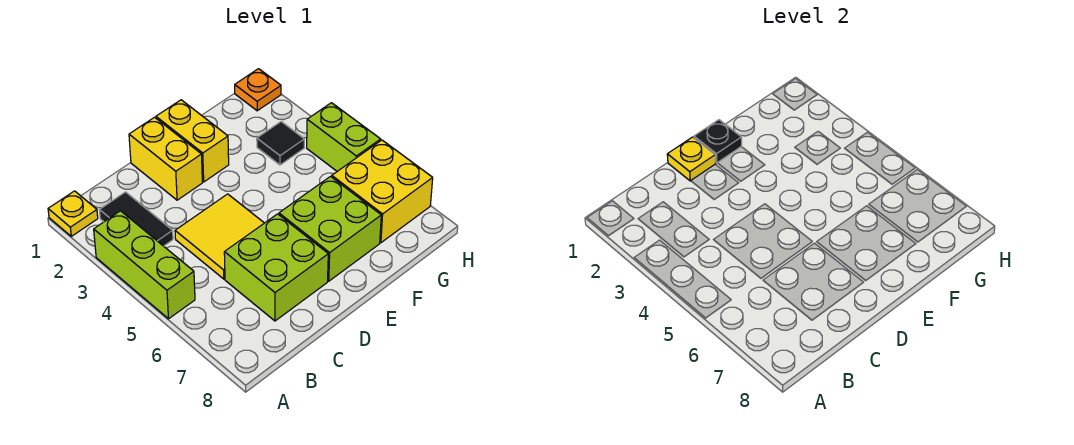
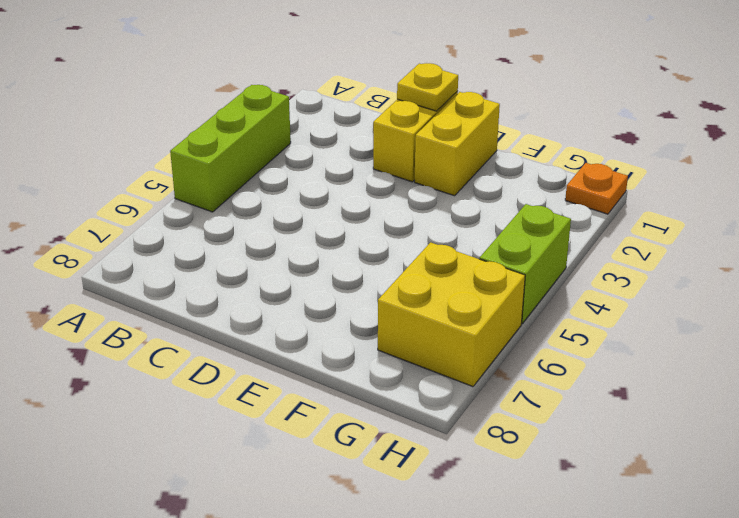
none -> yellow plate A1 level 1
none -> black tile B2:B3 level 1
none -> yellow tile C4:D5 level 1

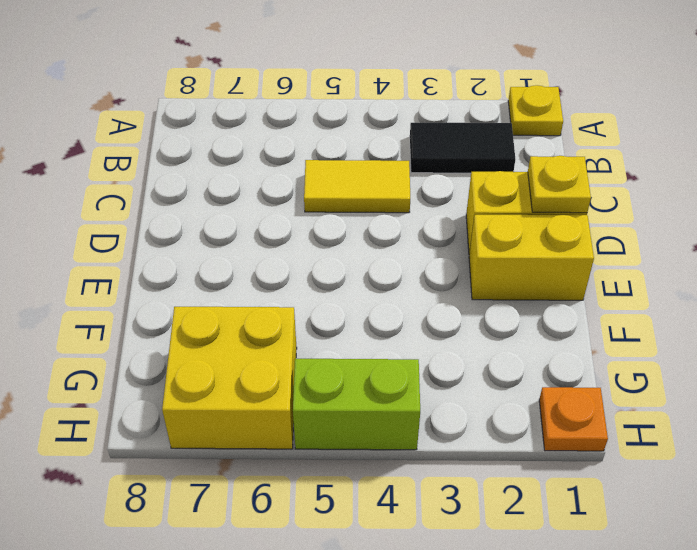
yellow tile C4:C5 level 1 -> yellow tile C4:D5 level 1
none -> lime brick A3:A5 level 1
none -> lime brick C6:D7 level 1
none -> lime brick E6:F7 level 1

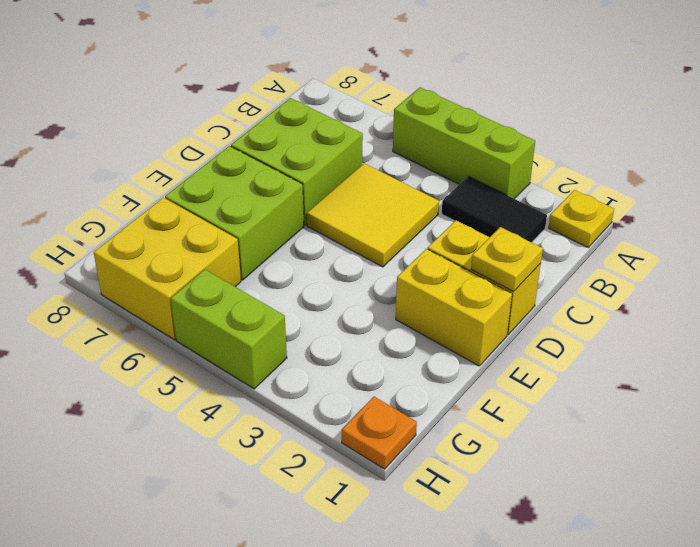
none -> black tile G3 level 1
none -> black plate E1 level 2

